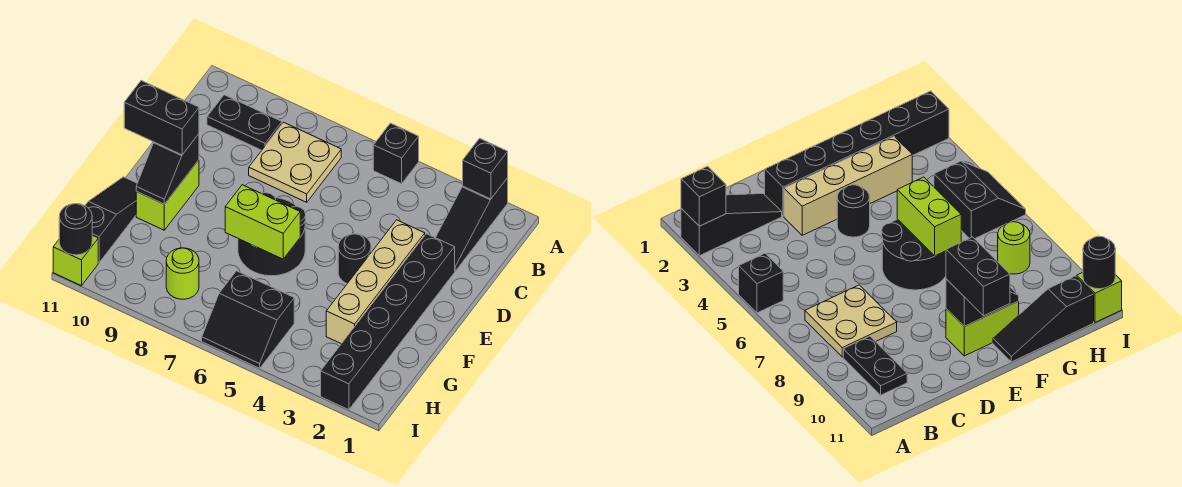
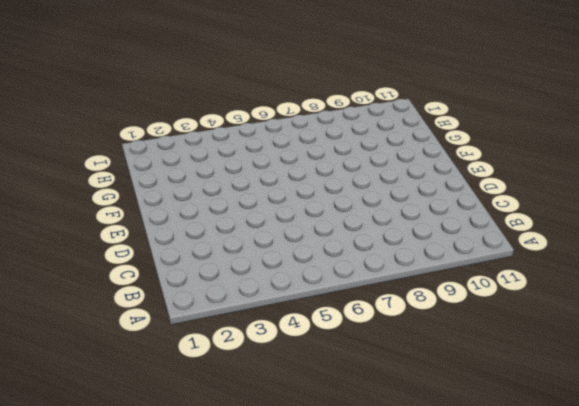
none -> black slope A2:C2 level 1 top A
none -> black brick A5 level 1
none -> tan plate B7:C8 level 1

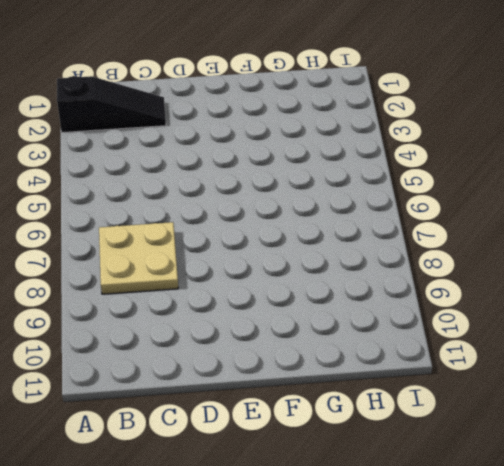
none -> black brick A5 level 1
none -> black plate B9:B10 level 1
none -> black brick D2:I2 level 1

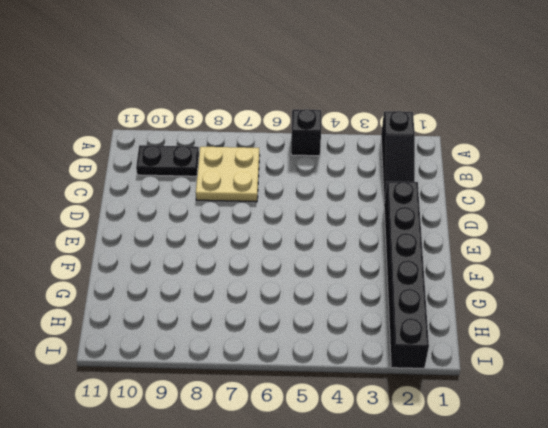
none -> tan brick D3:G3 level 1
none -> black round brick E4 level 1
none -> black round brick E6:F7 level 1

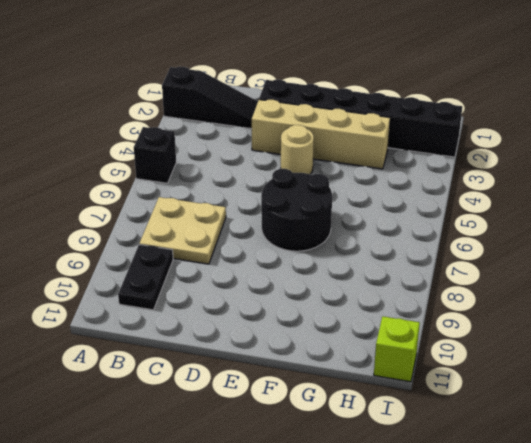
tan round brick E4 level 1 -> black round brick E4 level 1
none -> lime brick E10:F10 level 1
none -> black slope F11:H11 level 1 top H
none -> black slope H5:I6 level 1 top H

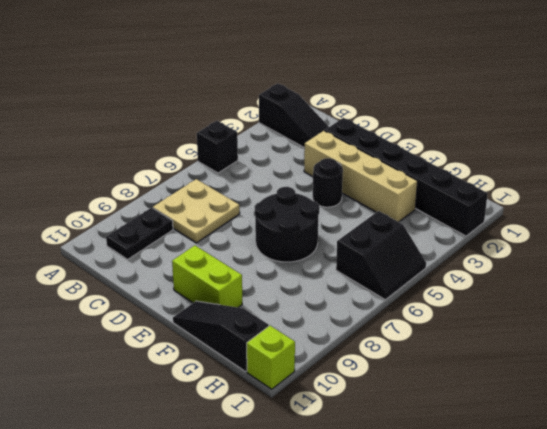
none -> lime round brick H8 level 1
none -> black brick A2 level 2
none -> black slope E10:F10 level 2 top E

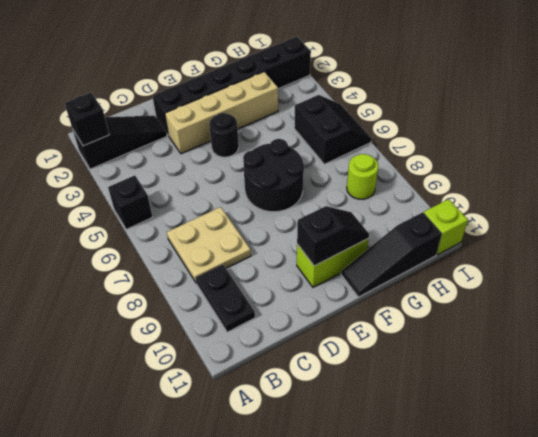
none -> lime brick F6:F7 level 2
none -> black round brick I11 level 2
none -> black brick E10:E11 level 3

